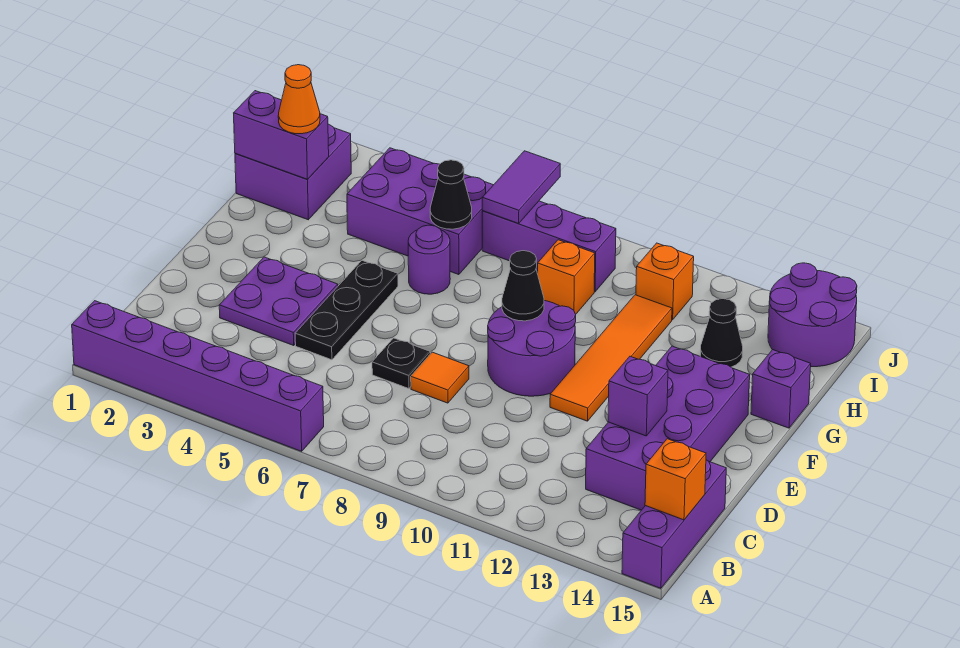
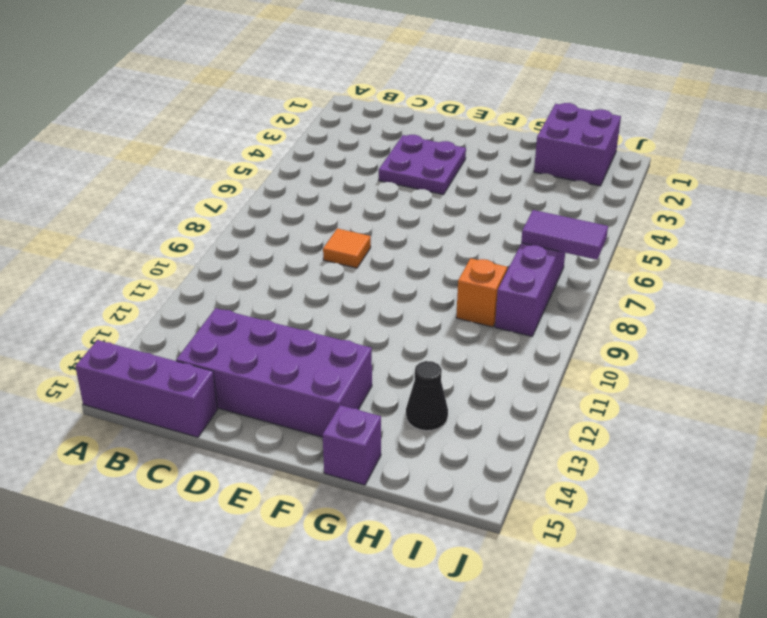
none -> purple brick A1:A6 level 1
none -> black plate D5:F5 level 1
none -> black plate D7 level 1

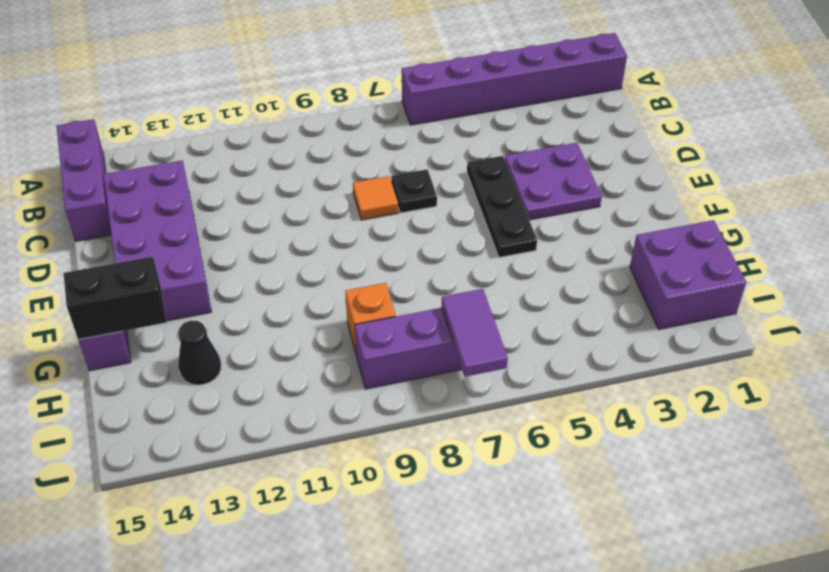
black brick G14:G15 level 2 -> none
none -> purple round brick E9:F10 level 1
none -> orange tile E11:H11 level 1
none -> purple round brick G6 level 1

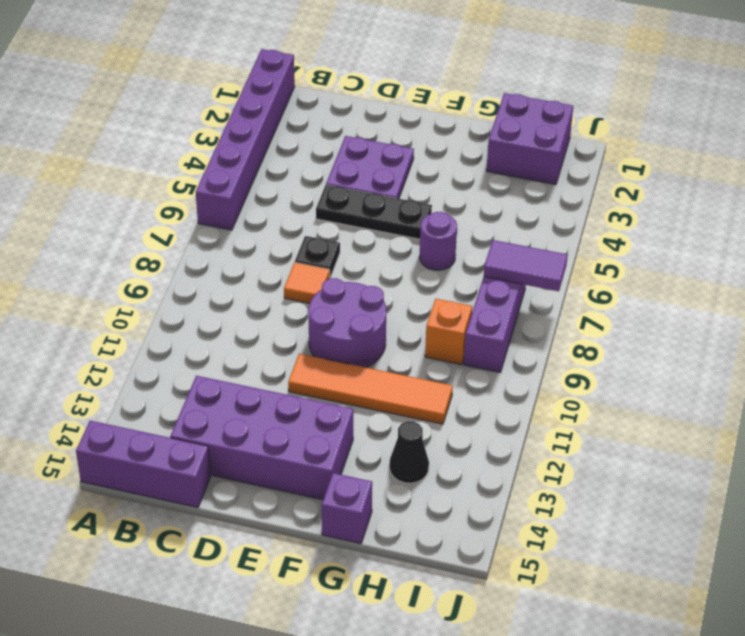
none -> purple brick H4:I6 level 1
none -> orange brick I11 level 1
none -> purple round brick I14:J15 level 1

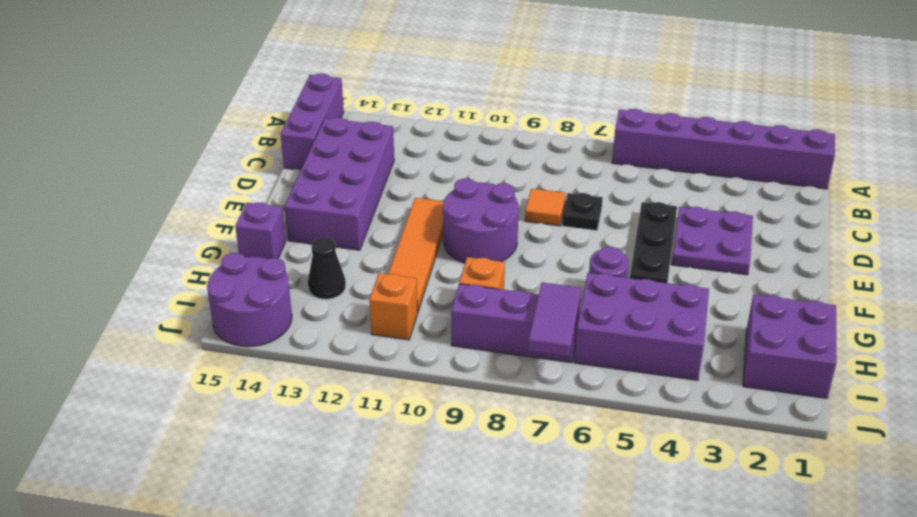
none -> orange brick B15 level 2
none -> purple brick D13 level 2
none -> black cone F9 level 2

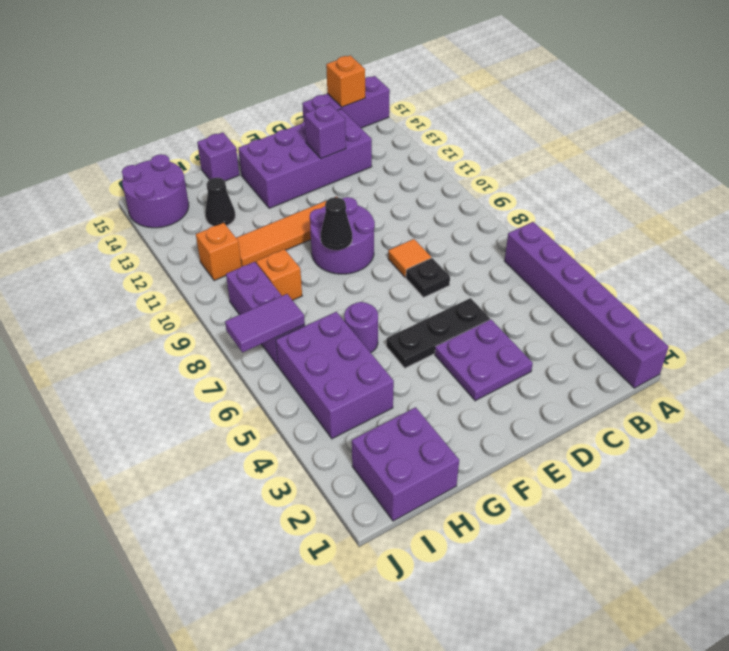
none -> purple brick H1:H2 level 2
none -> black cone H6 level 2
none -> orange cone H2 level 3

